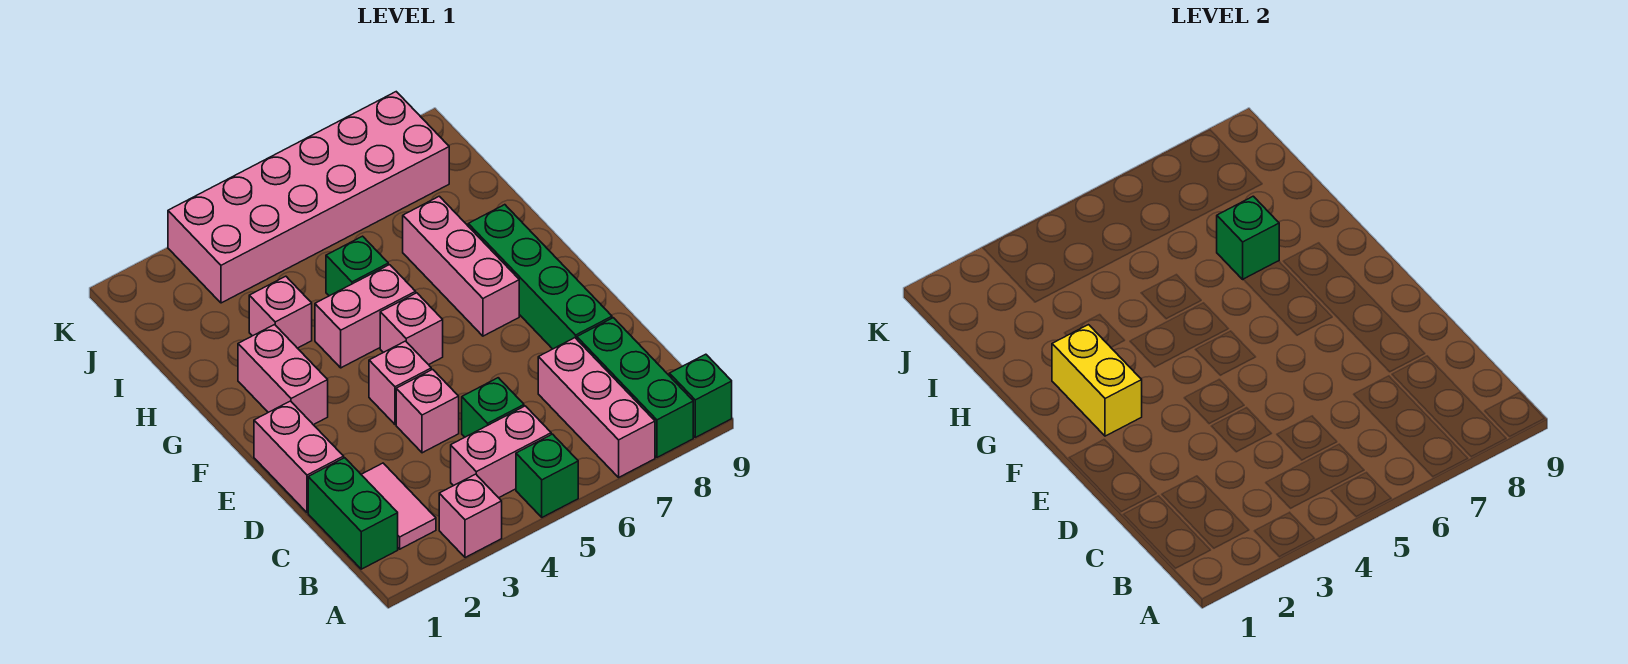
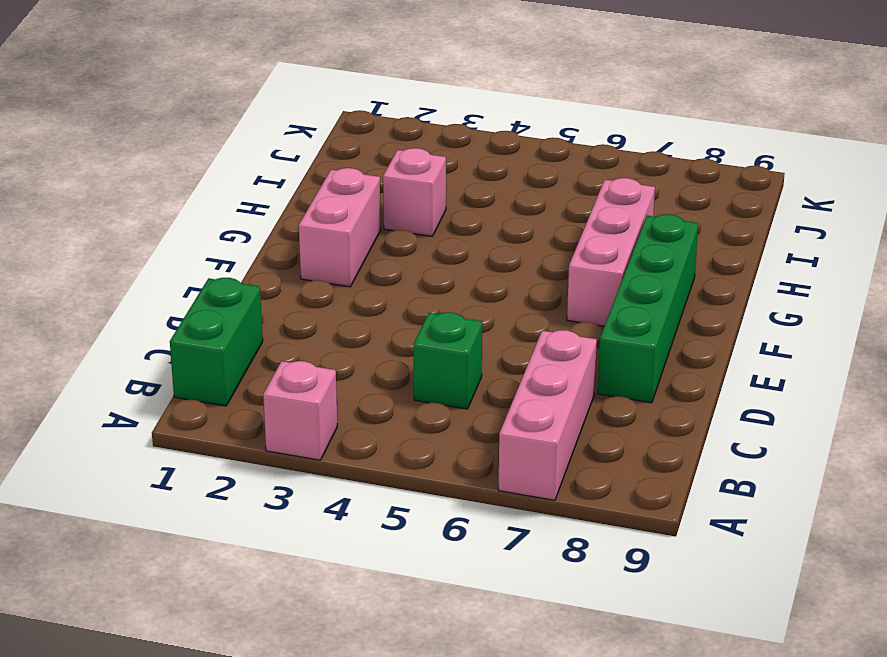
none -> green brick A5 level 1
none -> green brick A8:C8 level 1
none -> green brick A9 level 1

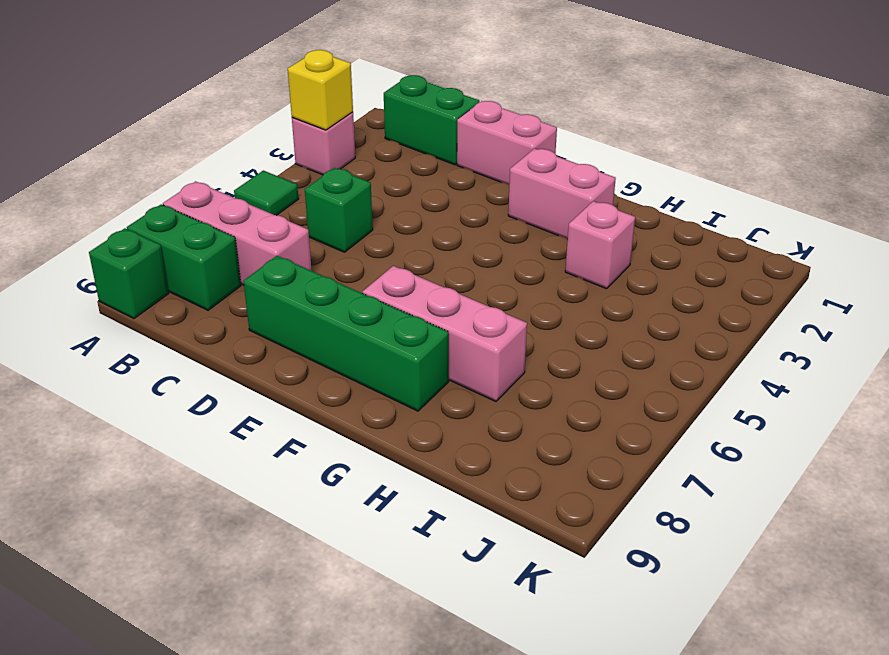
yellow brick A3 level 2 -> none
green tile A5 level 1 -> green brick A5 level 1
green brick A8:B8 level 1 -> green brick A8:C8 level 1
none -> pink tile B2:C2 level 1
none -> pink brick B4:B5 level 1
none -> pink brick D4 level 1

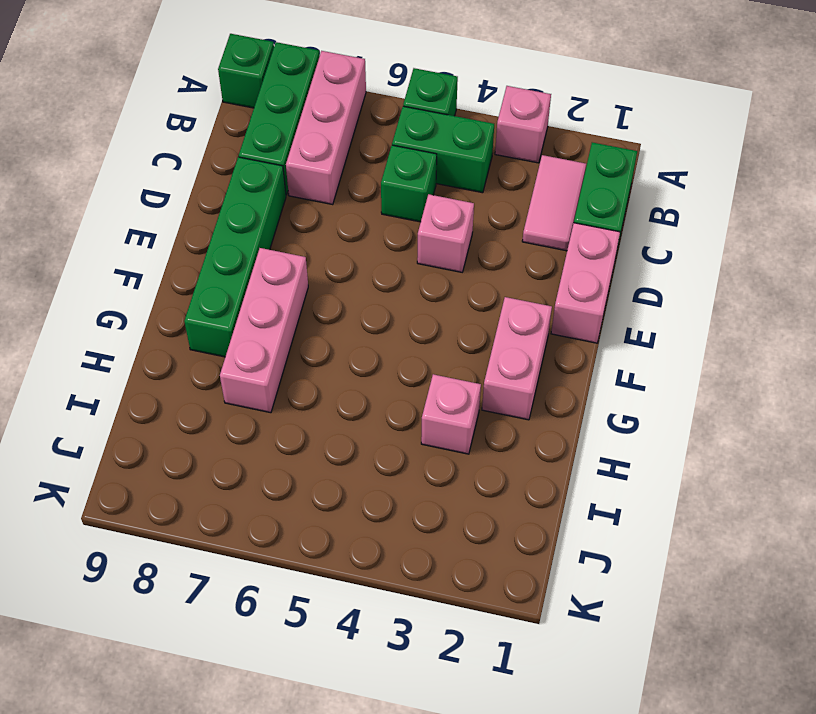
green brick B4:B5 level 1 -> pink brick B4:B5 level 1
none -> pink brick E4 level 1
none -> pink brick F5 level 1
none -> pink brick G4:G5 level 1

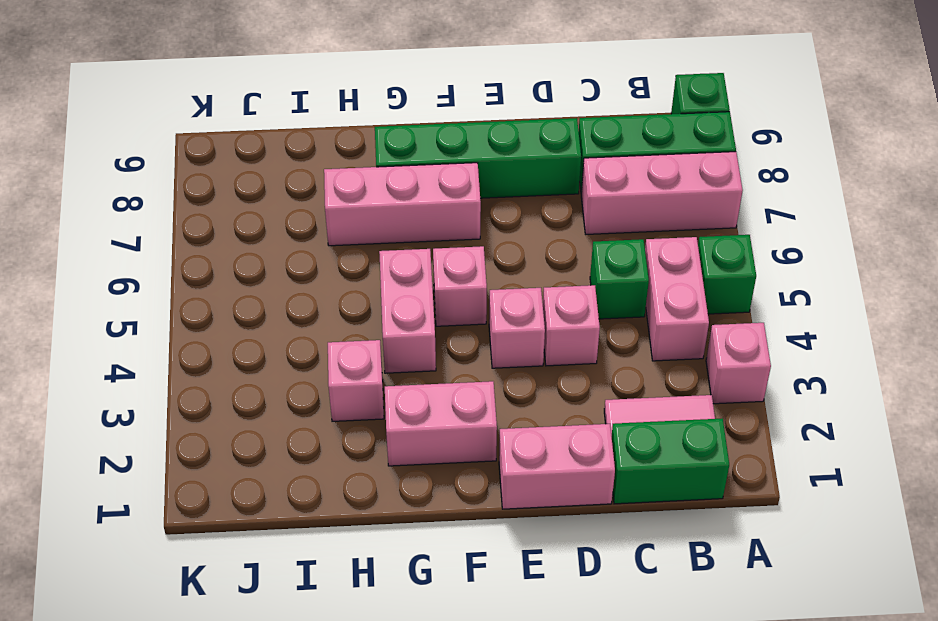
none -> green brick H5 level 1
none -> pink brick J3:K8 level 1
none -> yellow brick F2:G2 level 2

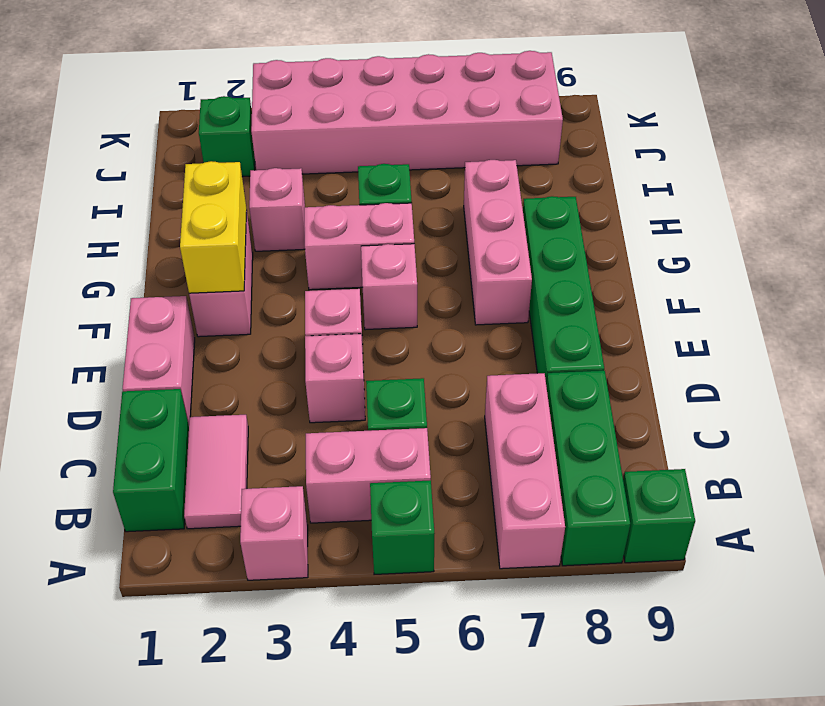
green brick J2 level 1 -> green brick H7 level 2

